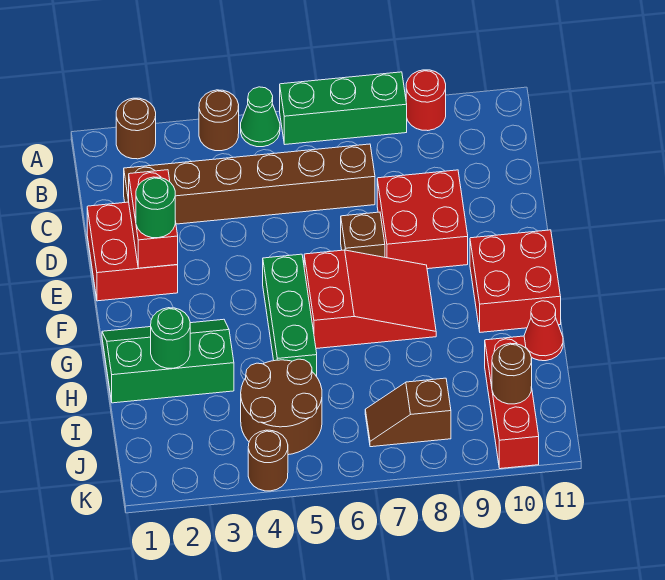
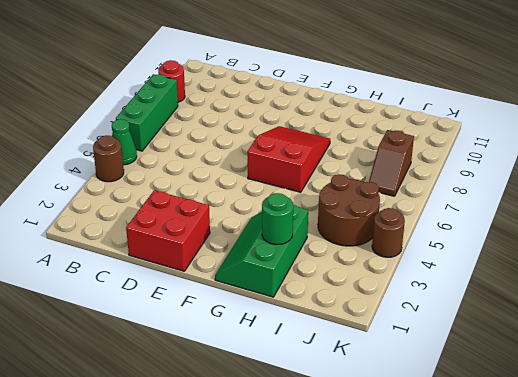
none -> brown round brick A2 level 1
none -> brown brick C2:C7 level 1
none -> red brick D8:E9 level 1

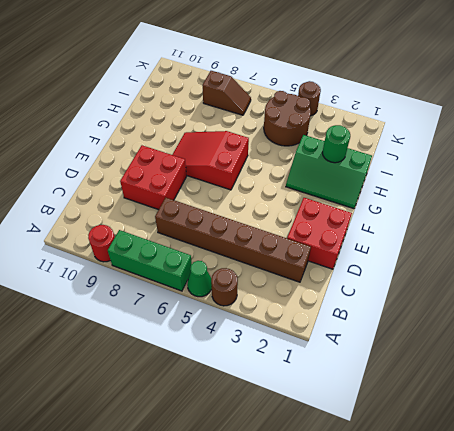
none -> brown round brick A2 level 1
none -> brown brick E7 level 1
none -> green brick F5:H5 level 1

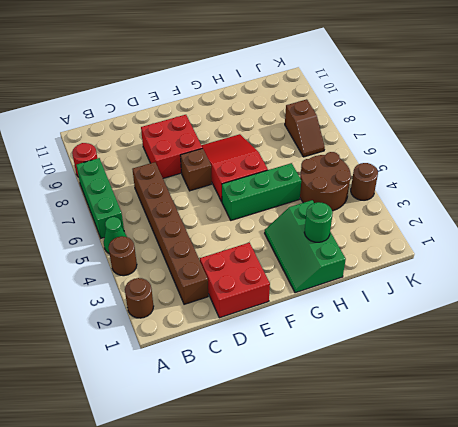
none -> red brick F10:G11 level 1
none -> red cone H11 level 1
none -> red brick I10:K10 level 1

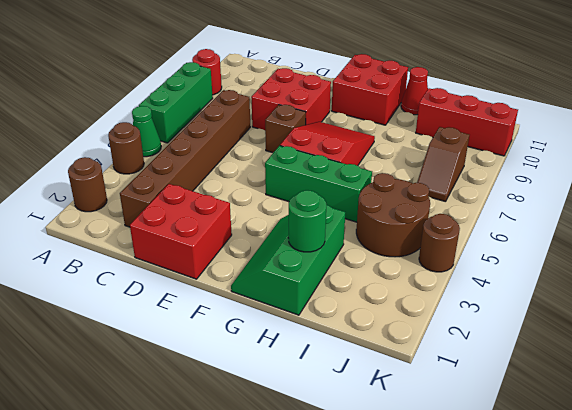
none -> red brick D2:E2 level 2
none -> brown round brick J10 level 2
none -> green round brick E2 level 3

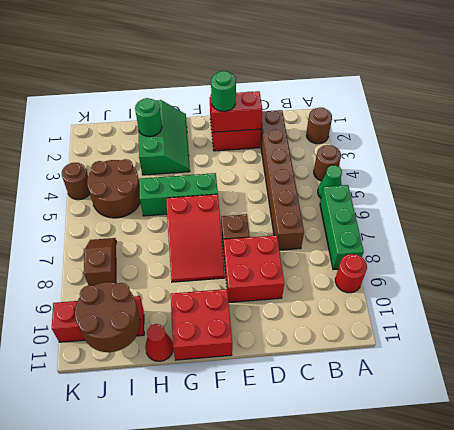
brown round brick I10:J11 level 2 -> brown round brick J10 level 2

